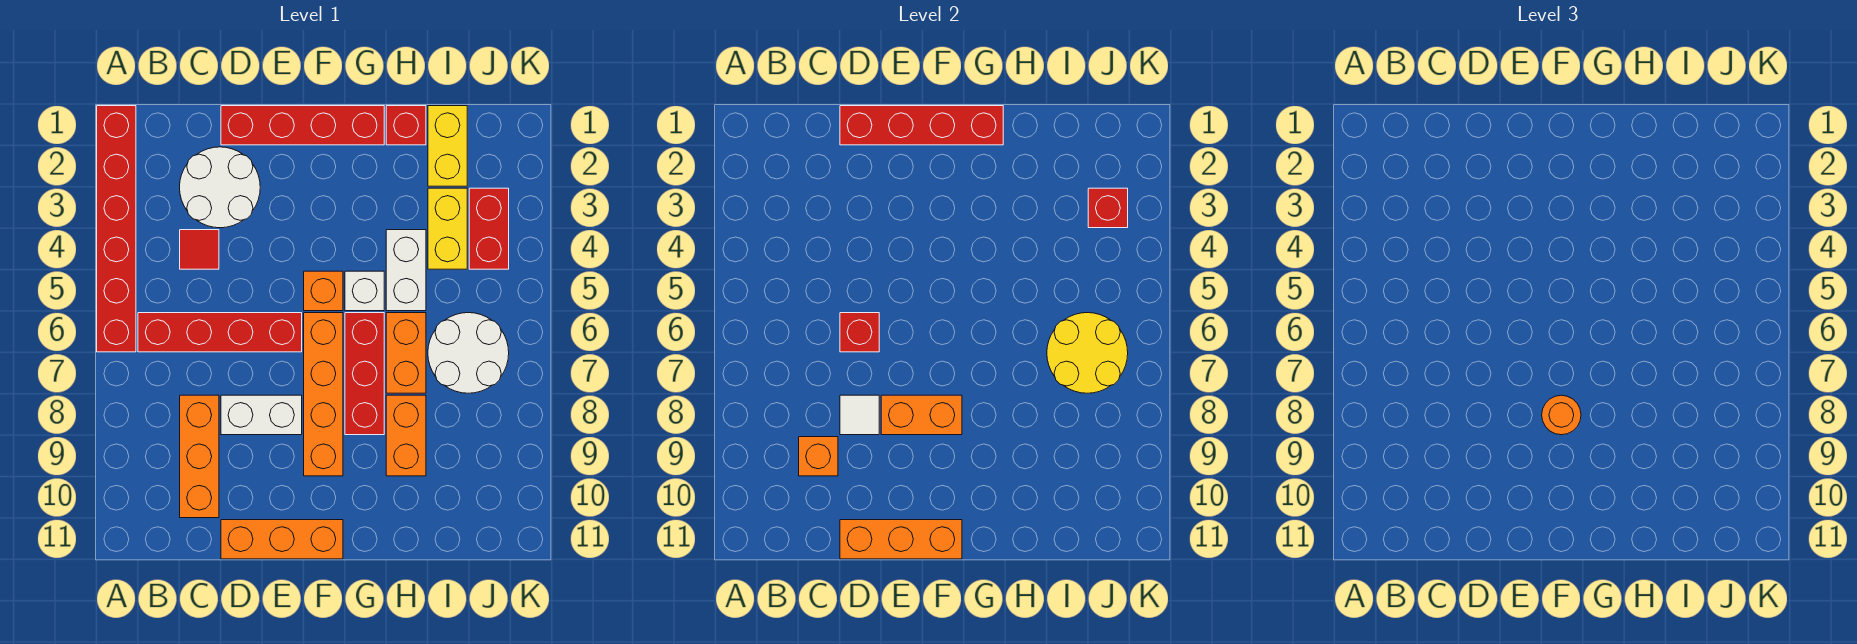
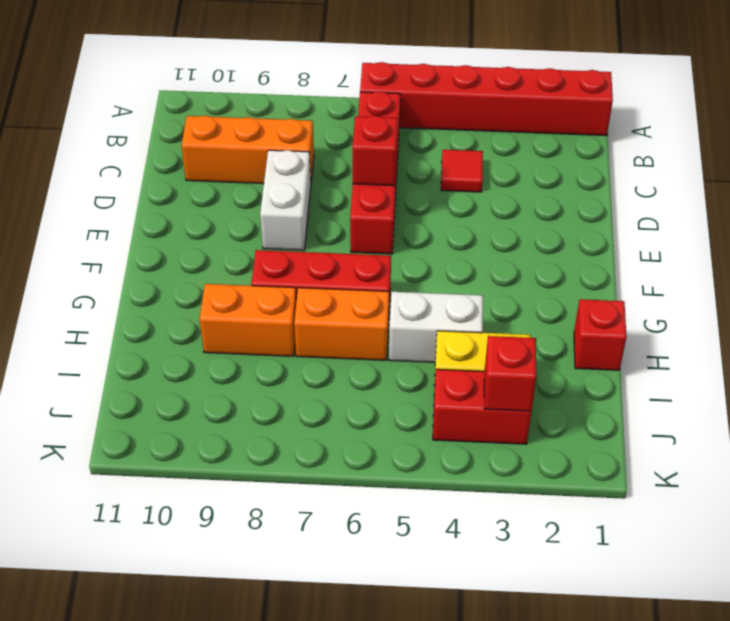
none -> white round brick C2:D3 level 1
none -> red brick D1:G1 level 1
none -> orange brick D11:F11 level 1

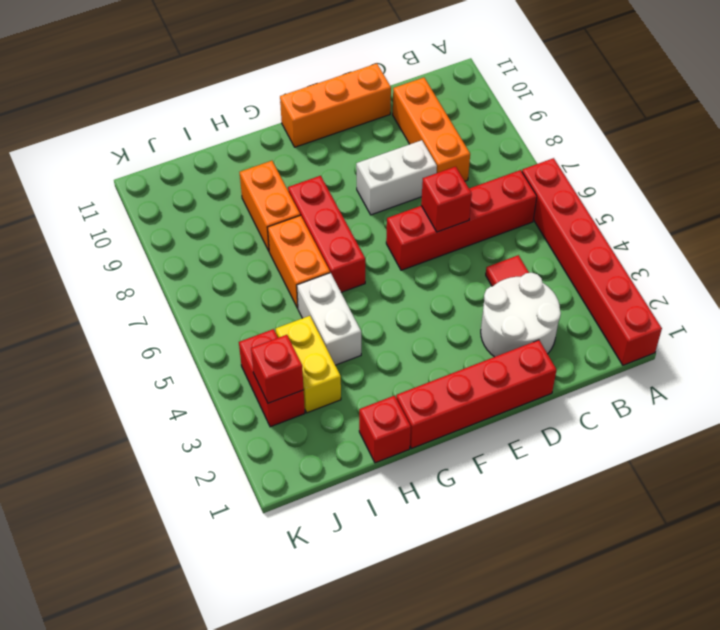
none -> orange brick F5 level 1
none -> orange brick F6:F9 level 1
none -> white brick G5 level 1

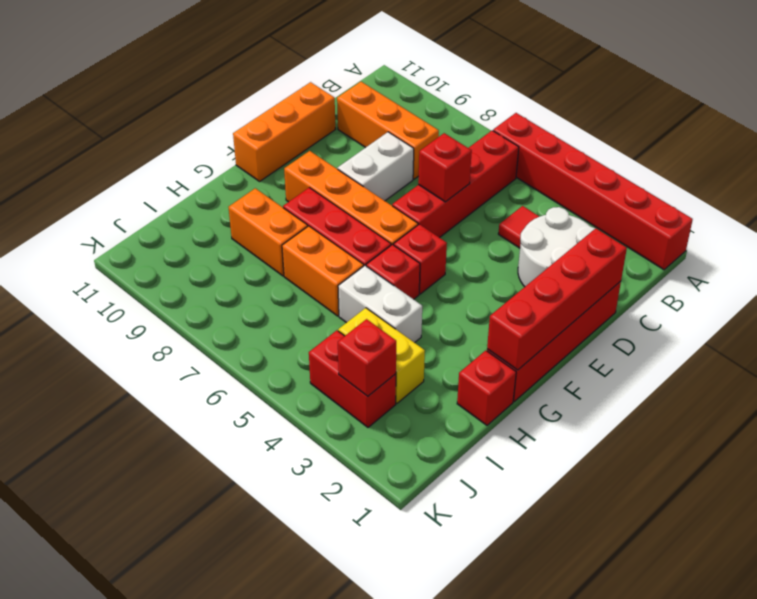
red brick F5 level 1 -> orange brick F5 level 1
red brick G5 level 1 -> white brick G5 level 1
none -> yellow brick I1:I2 level 1
none -> white round brick I6:J7 level 1
none -> orange brick C9 level 2

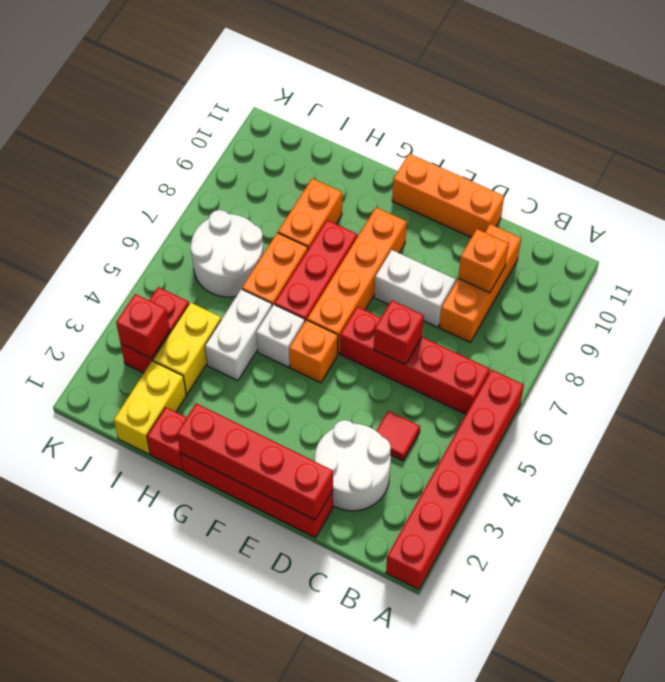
none -> white tile D8 level 2
none -> orange brick D11:F11 level 2
none -> orange brick E8:F8 level 2

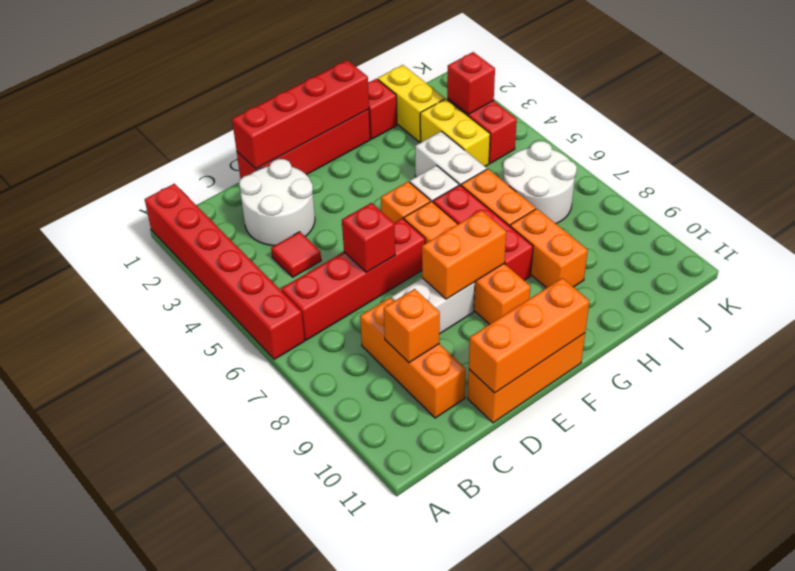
none -> white tile D8 level 2
none -> yellow round brick I6:J7 level 2
none -> orange round brick F8 level 3

